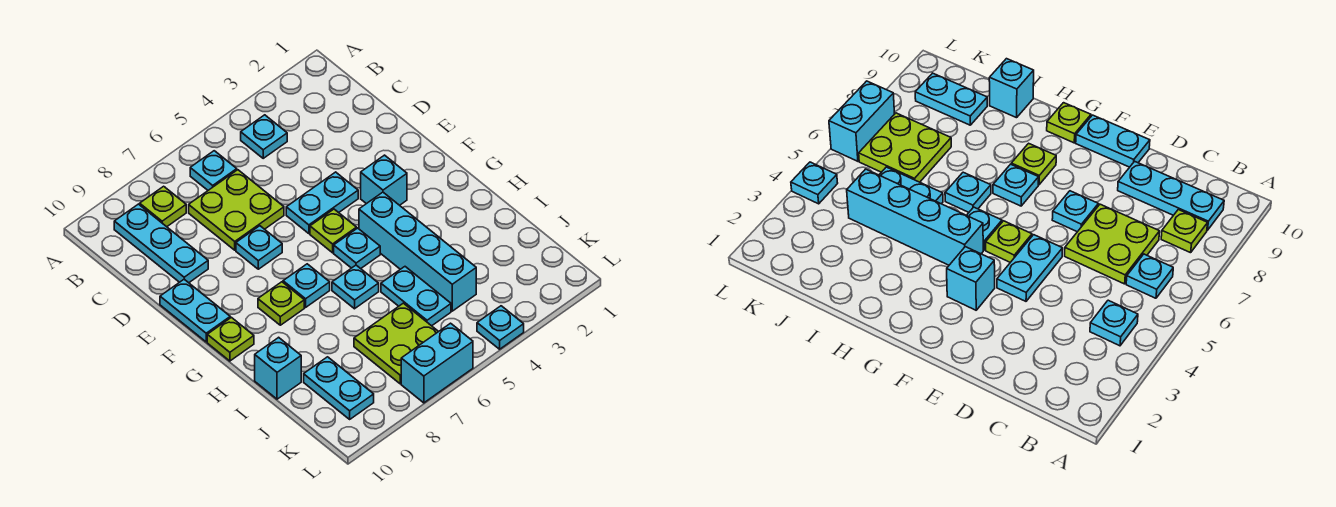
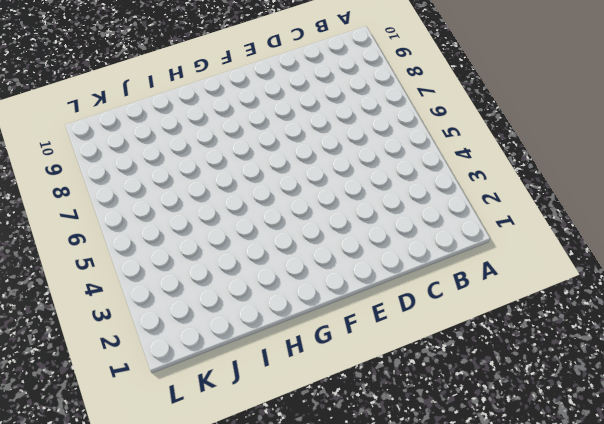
none -> cyan plate B4 level 1
none -> cyan plate B6 level 1
none -> lime plate B8 level 1

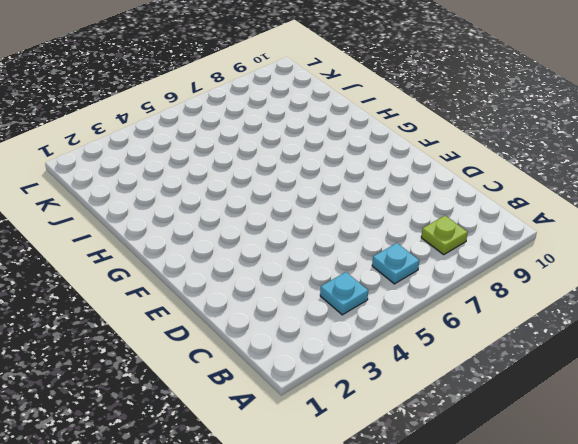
none -> cyan plate B9:D9 level 1
none -> lime plate C6:D7 level 1
none -> cyan plate E4:E5 level 1

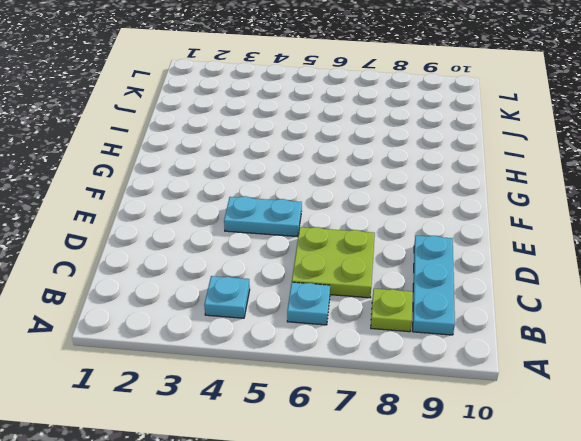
none -> cyan plate E7 level 1
none -> cyan plate E10:F10 level 1
none -> cyan brick F3 level 1

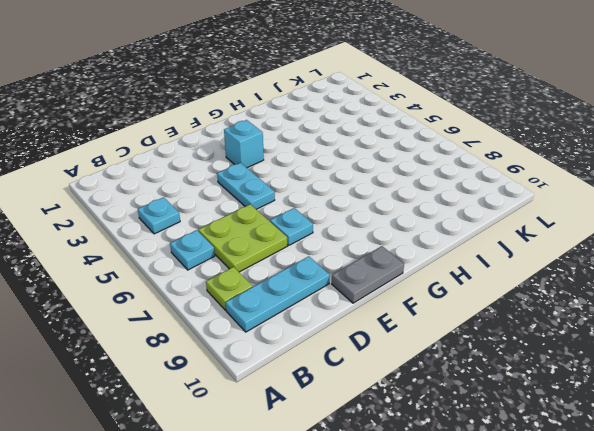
grey plate E10:F10 level 1 -> cyan plate E10:F10 level 1
none -> lime plate F5 level 1
none -> cyan brick G4:J4 level 1
none -> cyan plate G5 level 1

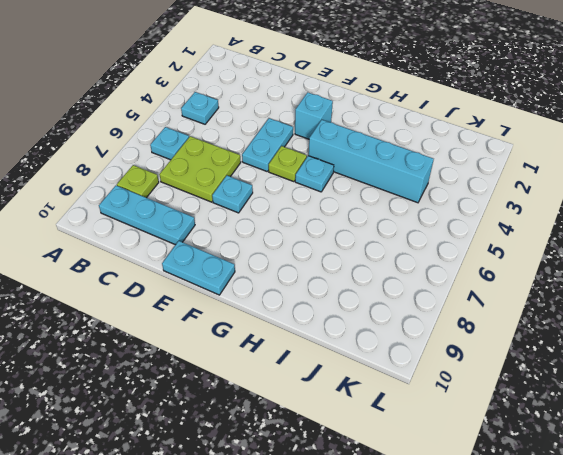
none -> cyan plate G7 level 1
none -> lime plate G8 level 1
none -> lime plate G10 level 1

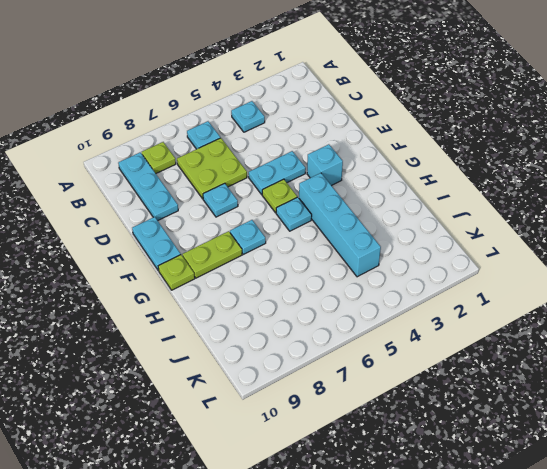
lime plate G8:G9 level 1 -> lime plate G8 level 1
none -> cyan plate H6 level 1
none -> cyan plate I5:J5 level 1
none -> cyan brick I10 level 1

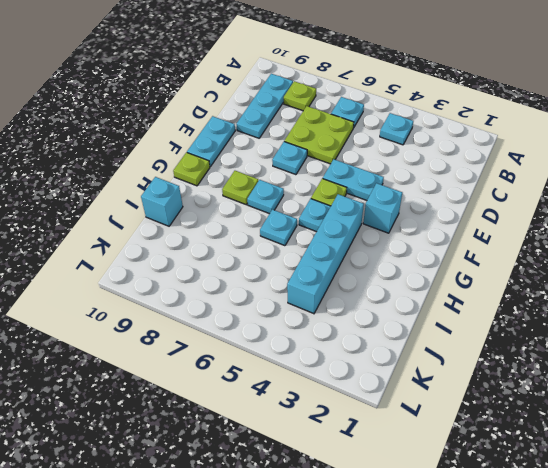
none -> cyan plate I5:J5 level 1
none -> lime plate J6:K7 level 1
none -> cyan plate J9:K9 level 1

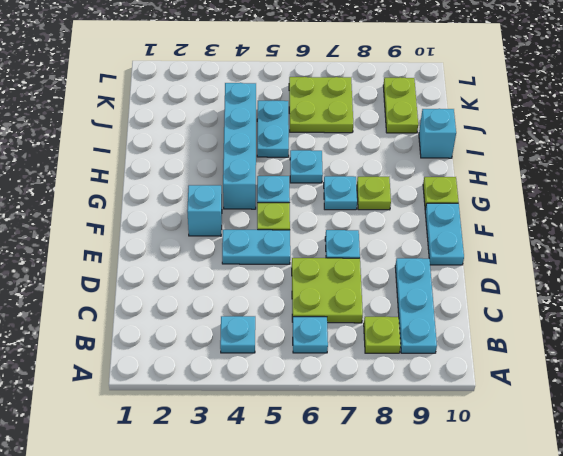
lime plate J9:K9 level 1 -> cyan plate J9:K9 level 1
none -> cyan plate L4 level 1
none -> cyan brick L6:L7 level 1

